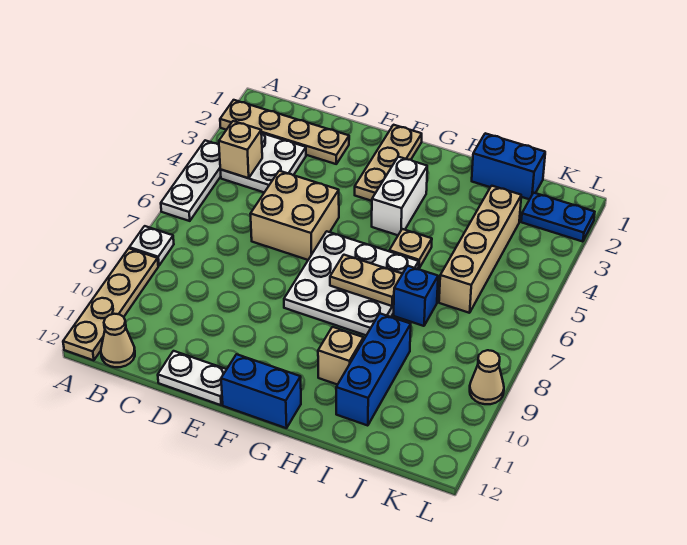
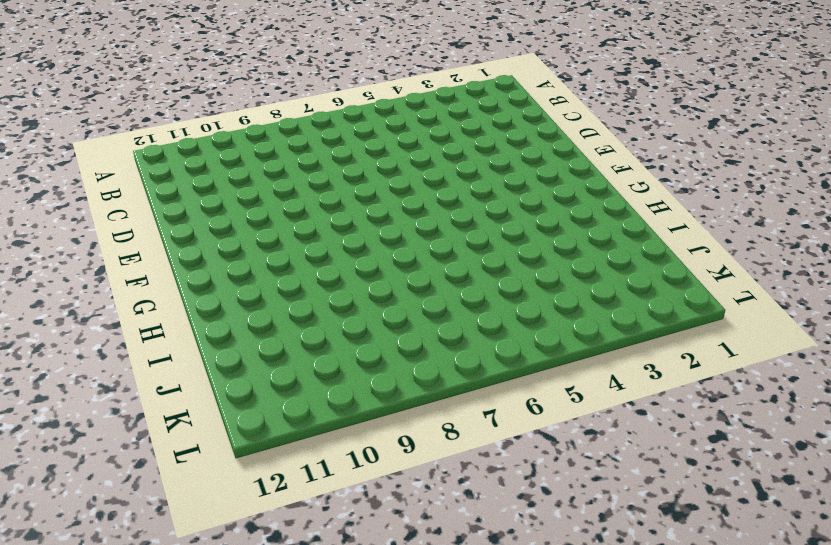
none -> tan plate A2:D2 level 1
none -> white plate A4:A6 level 1
none -> white plate A8 level 1

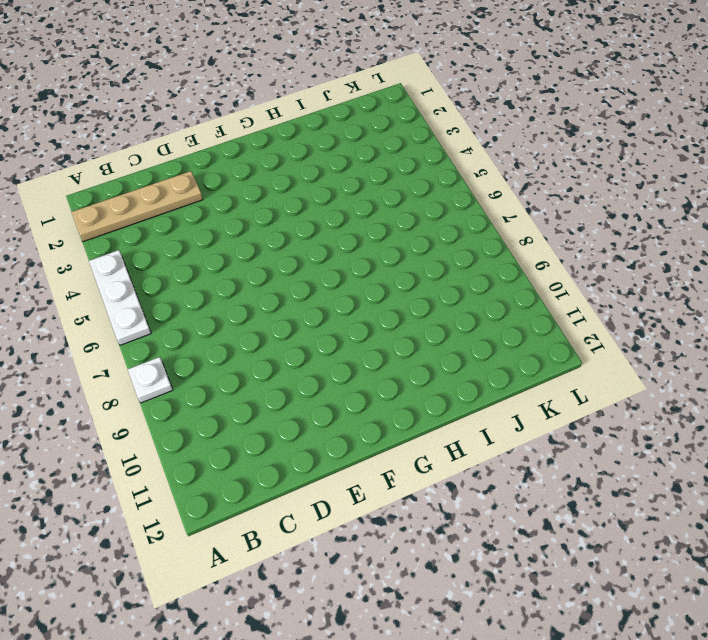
none -> tan plate A9:A12 level 1
none -> white plate B3:C4 level 1
none -> tan cone B12 level 1

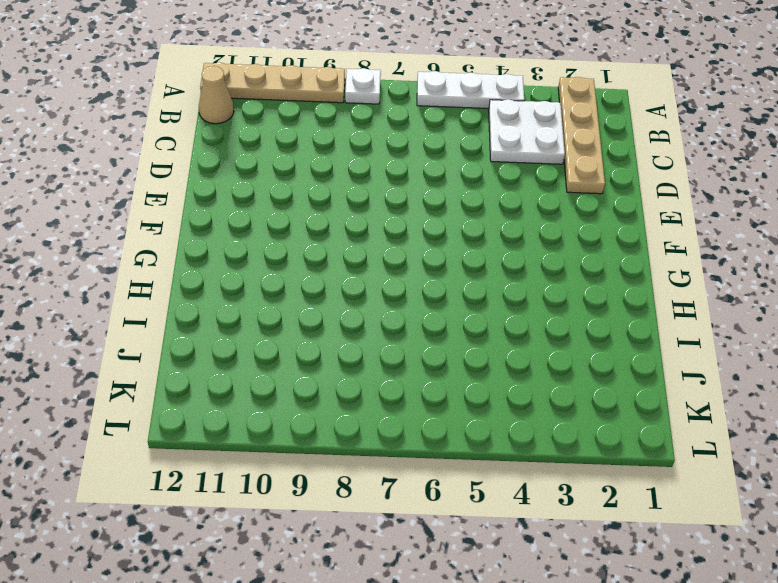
none -> tan brick D5:E6 level 1
none -> white plate D12:E12 level 1
none -> tan plate F1:F3 level 1

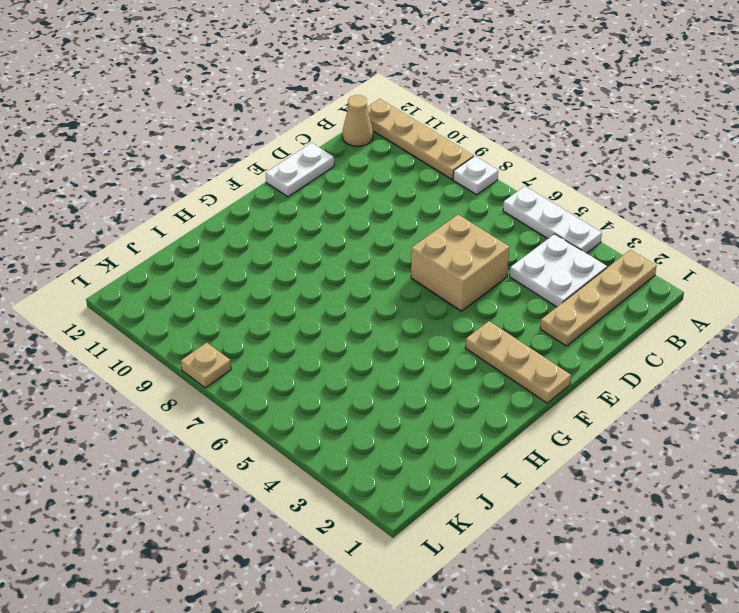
tan plate L8 level 1 -> tan plate H5 level 1
none -> white plate F6:H8 level 1
none -> blue brick F12:G12 level 1
none -> white brick G3:G4 level 1

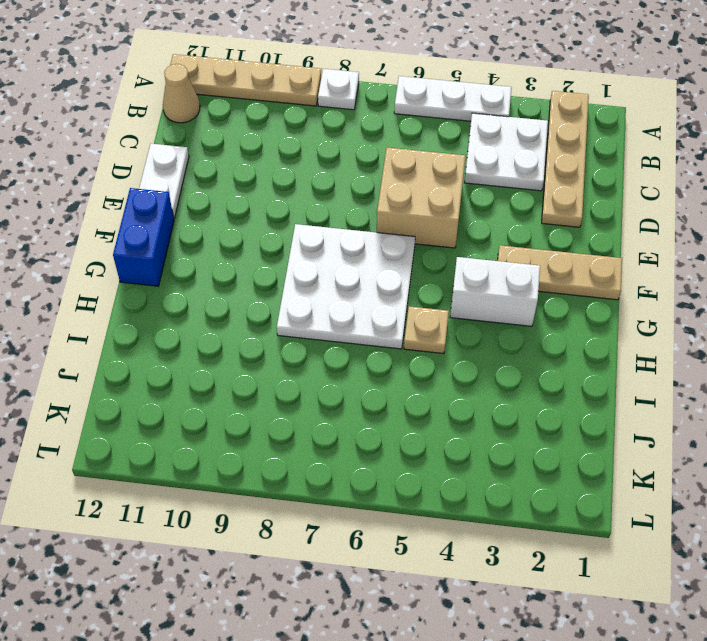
none -> tan brick H10 level 1
none -> blue brick I1:J1 level 1
none -> blue brick I7 level 1

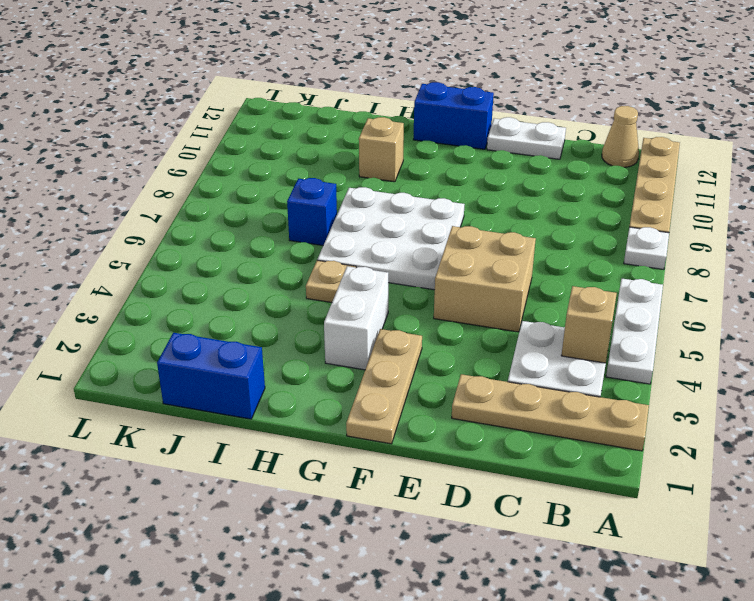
none -> blue brick I9:I11 level 1
none -> tan brick J3:J6 level 1
none -> blue plate K2:L2 level 1

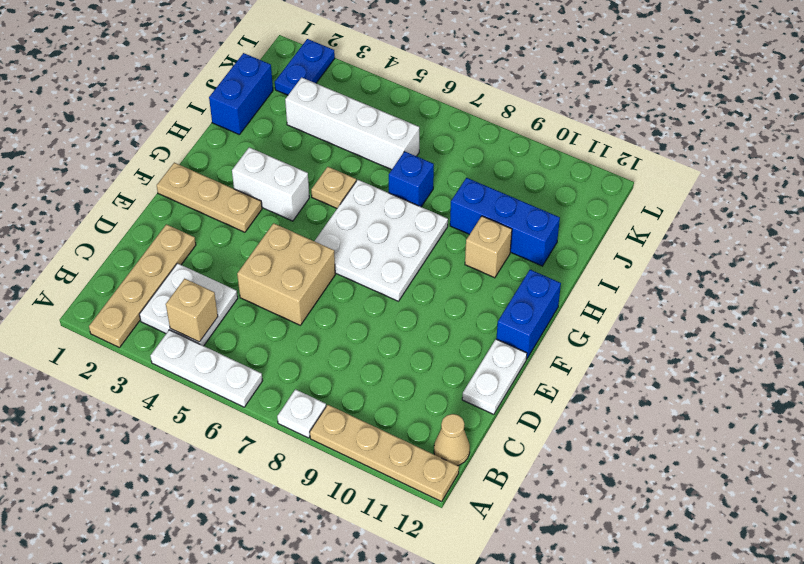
white brick J3:J6 level 1 -> tan brick J3:J6 level 1
none -> tan cone L9 level 1
none -> tan plate G7:H7 level 2

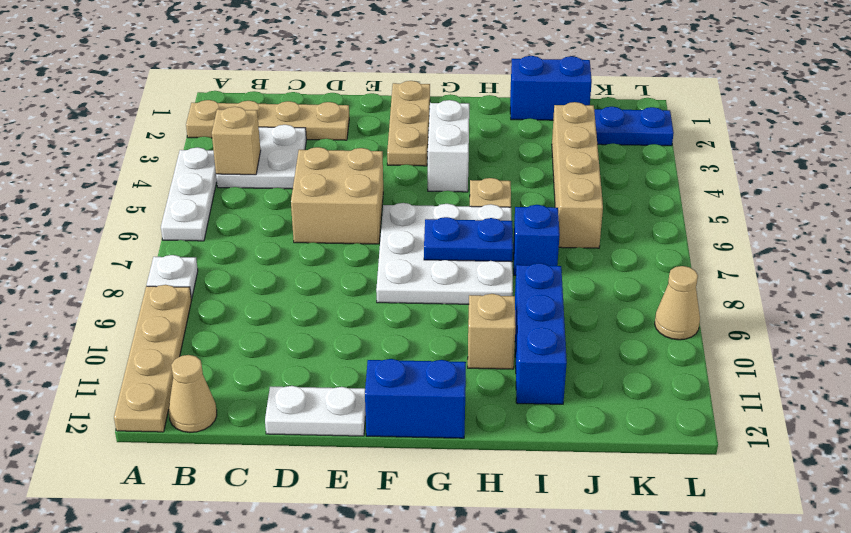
blue plate G7:H7 level 2 -> tan plate G7:H7 level 2

